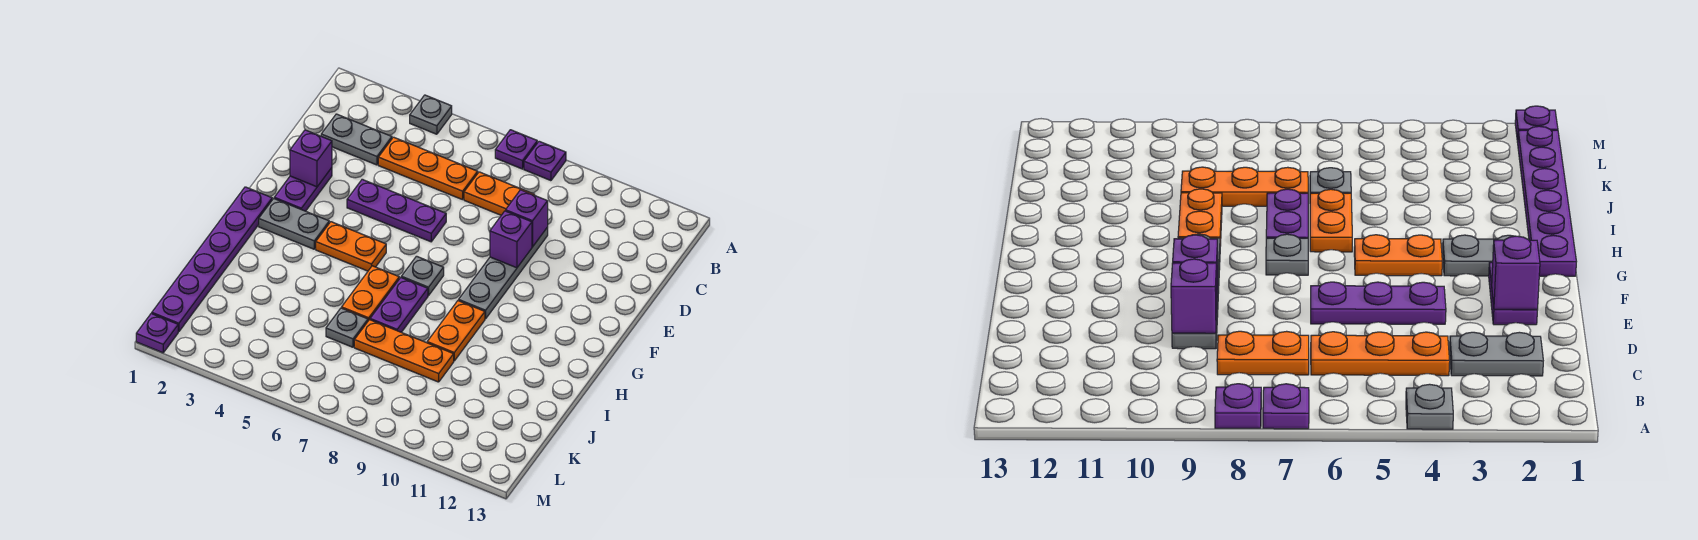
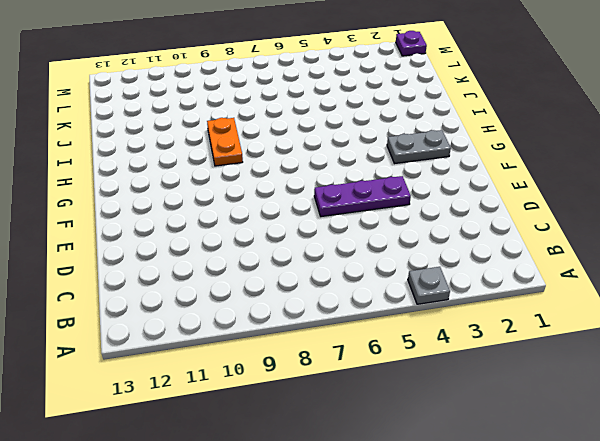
none -> purple plate A7 level 1
none -> purple plate A8 level 1
none -> grey plate C2:C3 level 1

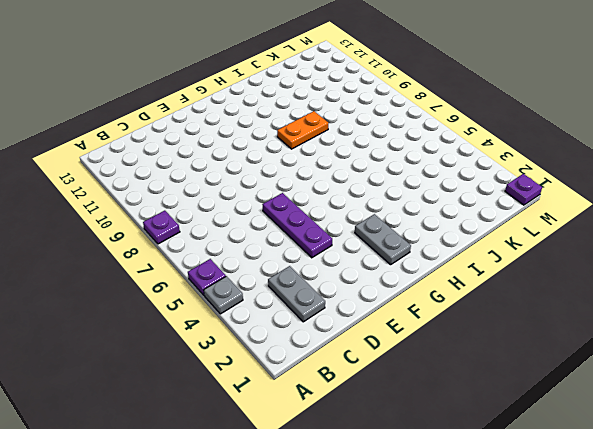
purple plate A5 level 1 -> purple plate A7 level 1
none -> orange plate C4:C6 level 1
none -> orange plate C7:C8 level 1
none -> grey plate D9:G9 level 1

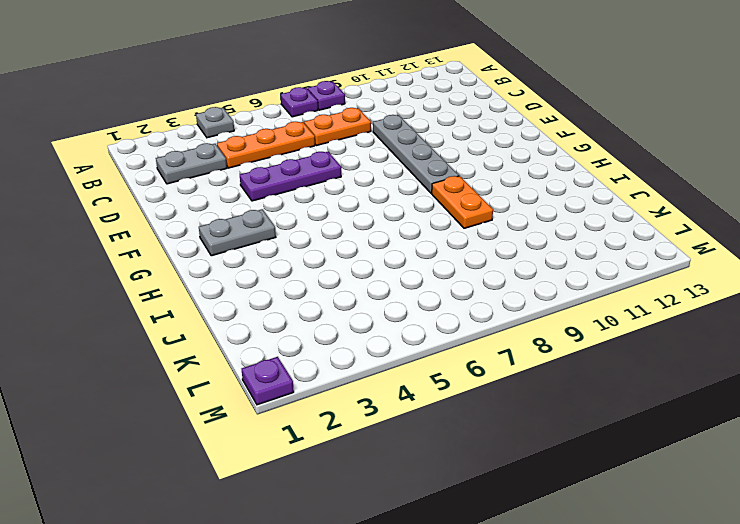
none -> purple plate E2:F2 level 1
none -> purple plate G1:L1 level 1
none -> orange plate G4:G5 level 1

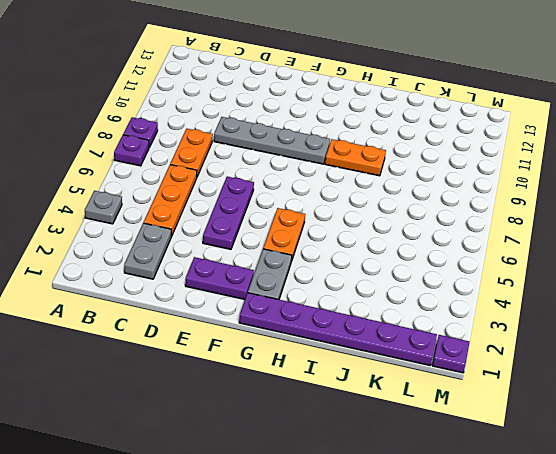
none -> grey plate G7 level 1
none -> orange plate H6:I6 level 1
none -> purple plate H7:I7 level 1

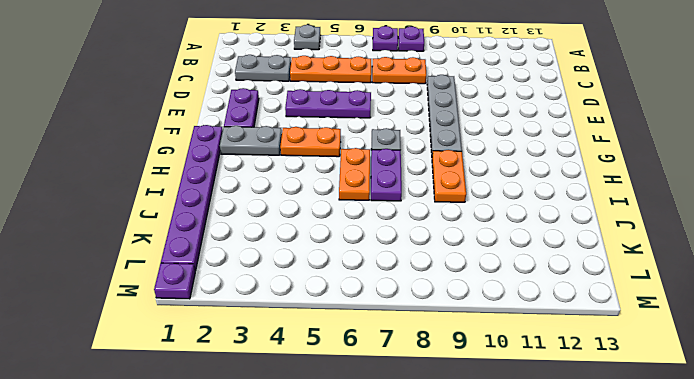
none -> grey plate J6 level 1
none -> orange plate J7:J9 level 1
none -> purple brick D9 level 2

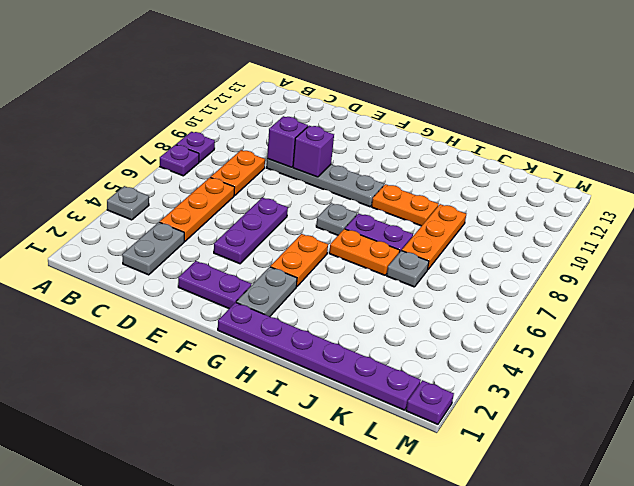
none -> purple brick E2 level 2

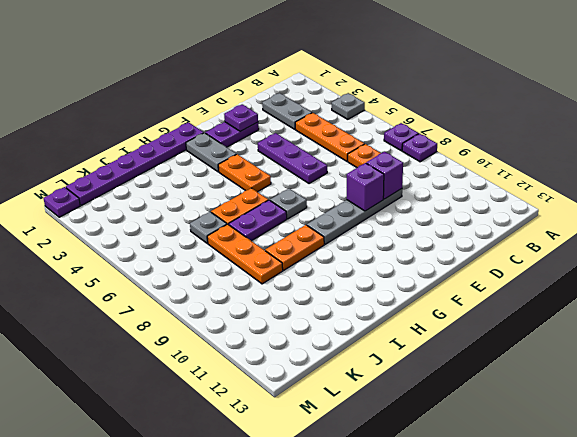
purple plate E2 level 2 -> purple brick E2 level 2

